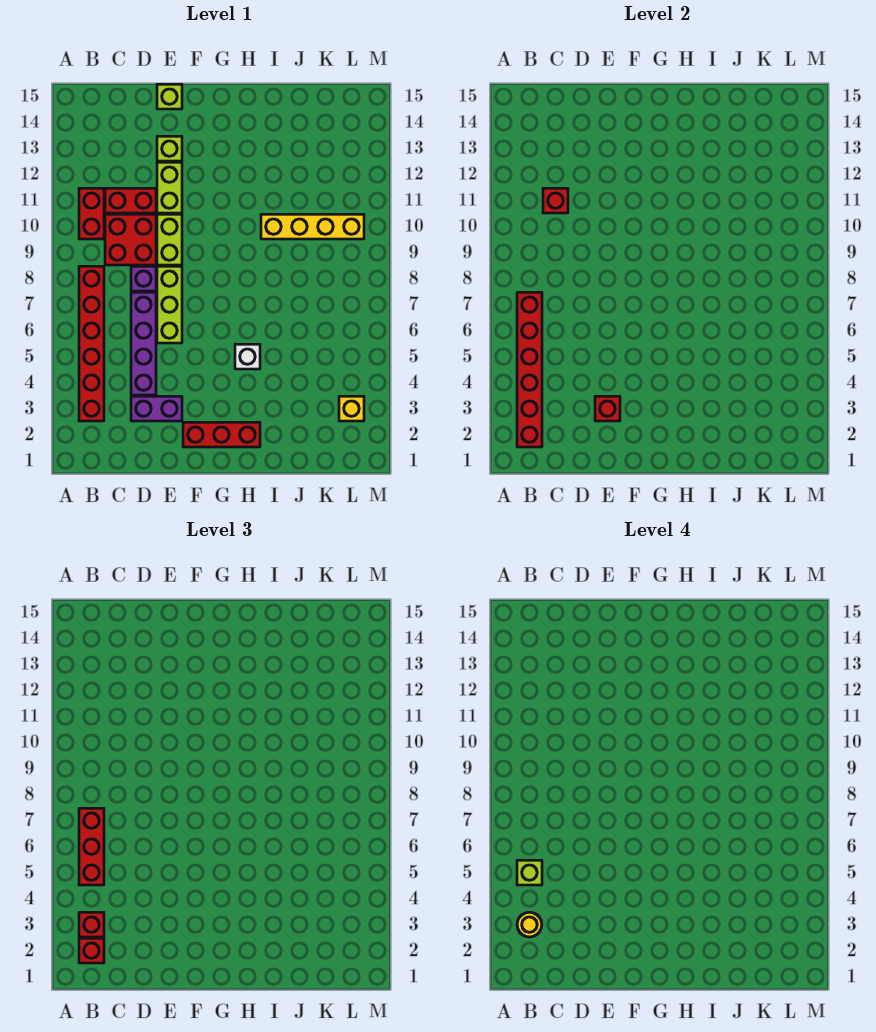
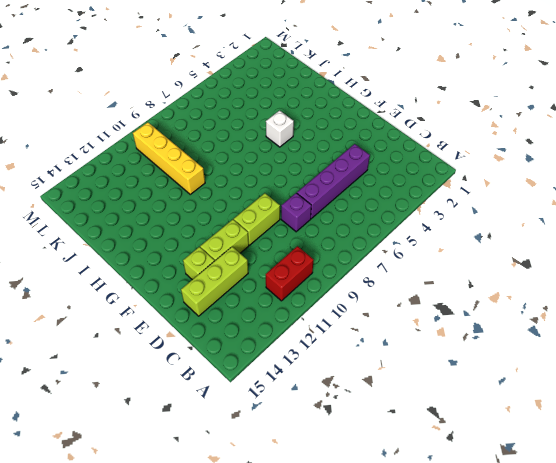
lime brick D12:D14 level 1 -> lime brick E6:E8 level 1
none -> red brick B3:B8 level 1
none -> red brick C9:D10 level 1
none -> red brick C11:D11 level 1

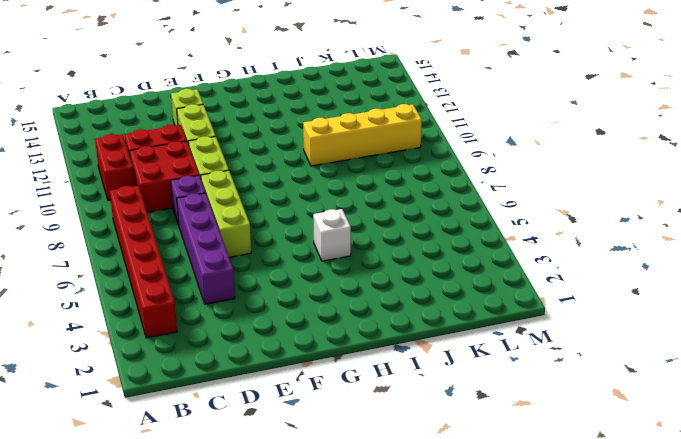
none -> purple brick D3:E3 level 1
none -> lime brick E15 level 1
none -> red brick F2:H2 level 1

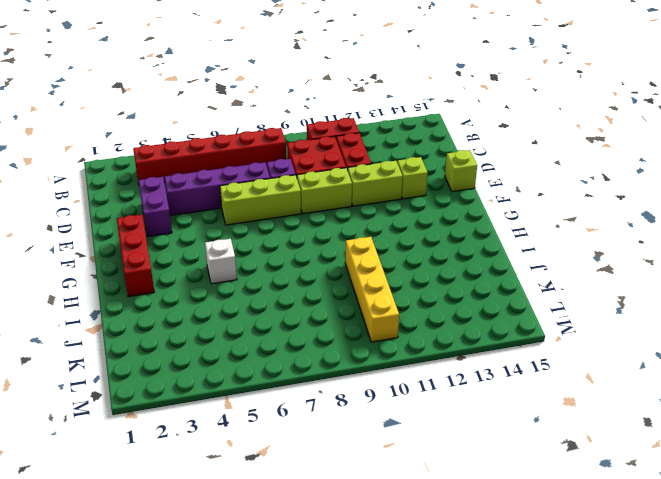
none -> yellow brick L3 level 1
none -> red brick B2:B7 level 2
none -> red brick C11 level 2

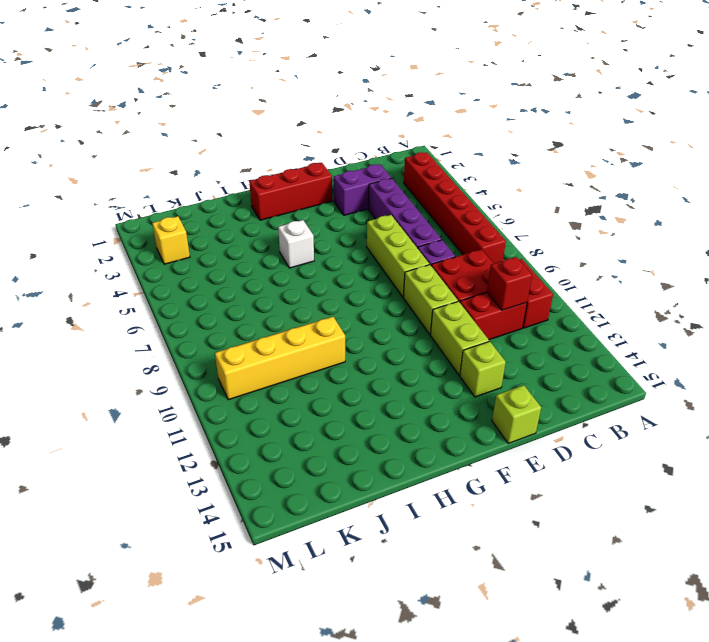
none -> red brick B2:B7 level 2
none -> red brick E3 level 2
none -> red brick B2 level 3

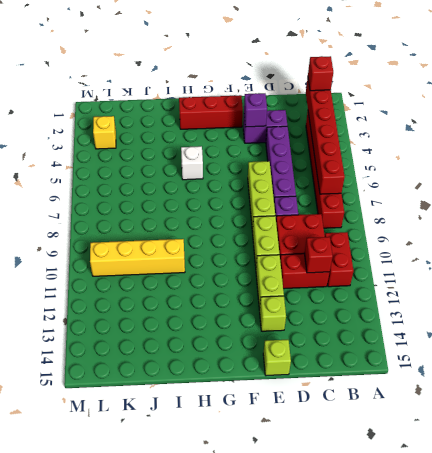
purple brick E3 level 2 -> red brick E3 level 2
none -> red brick B3 level 3
none -> red brick B5:B7 level 3
none -> yellow round brick B3 level 4

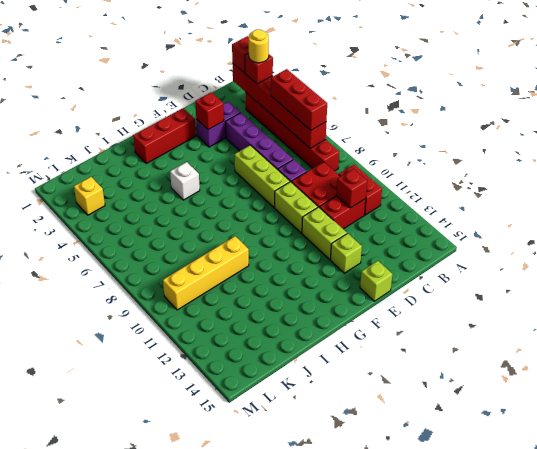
none -> lime brick B5 level 4

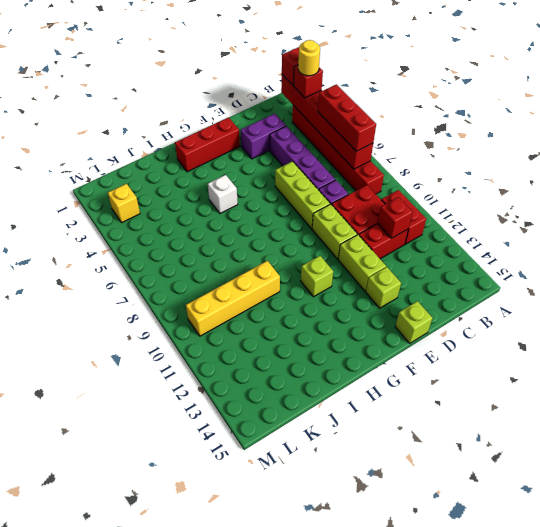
lime brick G11 level 1 -> lime brick B5 level 4
none -> red brick E3 level 2

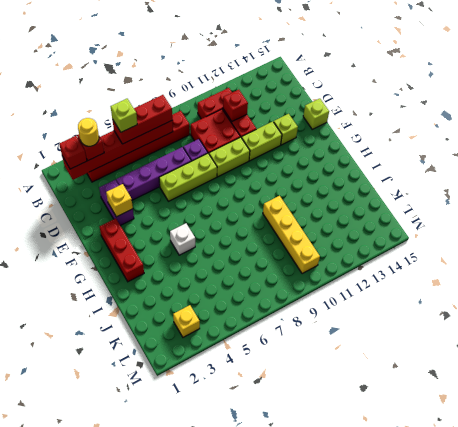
yellow brick E3 level 2 -> red brick E3 level 2

